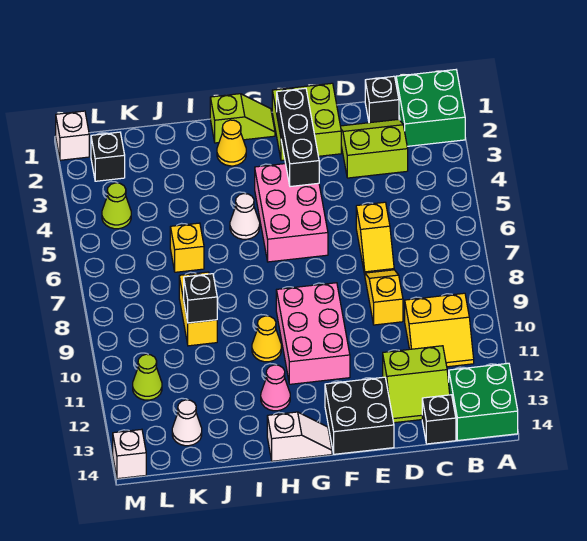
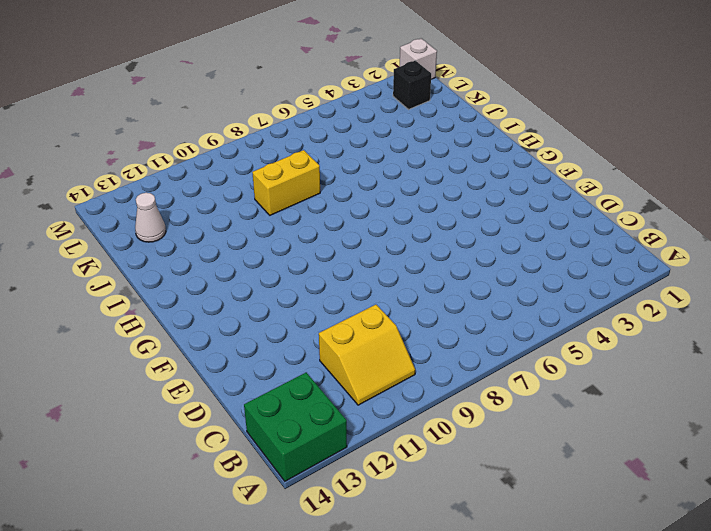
yellow slope B10:C11 level 1 top C -> yellow slope B10:C11 level 1 top 10
none -> green brick A1:B2 level 1
none -> black brick C1 level 1
none -> lime slope C2:D3 level 1 top 3

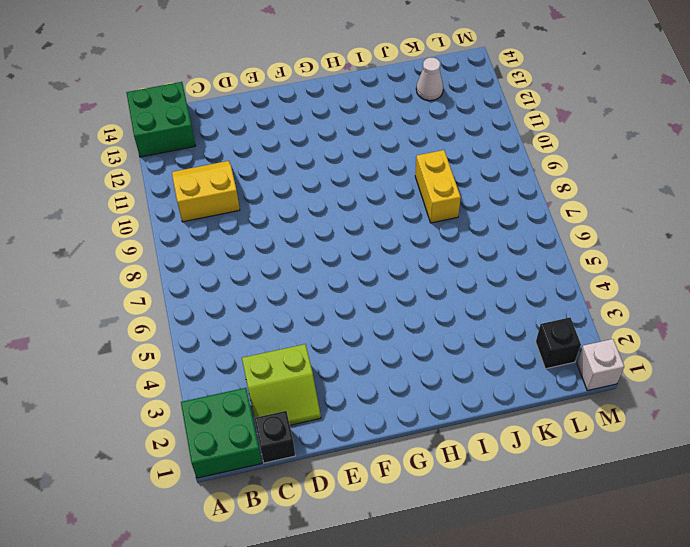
none -> lime slope C12:D13 level 1 top 12
none -> black brick C14 level 1
none -> yellow slope D6:D7 level 1 top 6

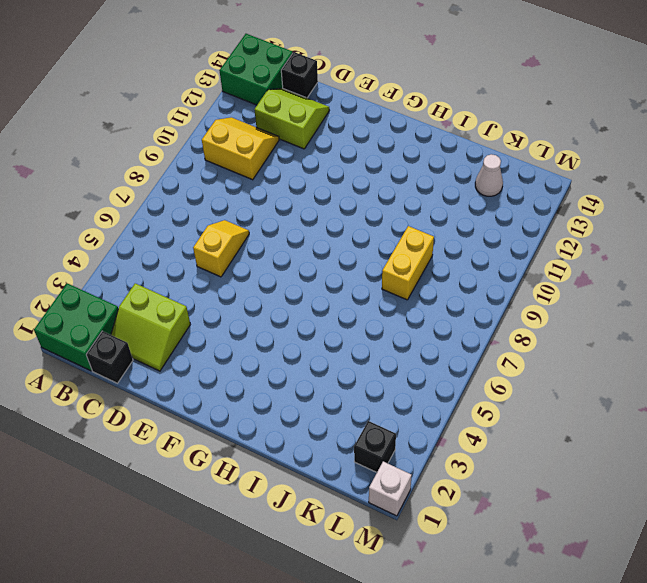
none -> yellow slope D8:D9 level 1 top 9
none -> lime brick E1:F2 level 1
none -> black brick E13:F14 level 1

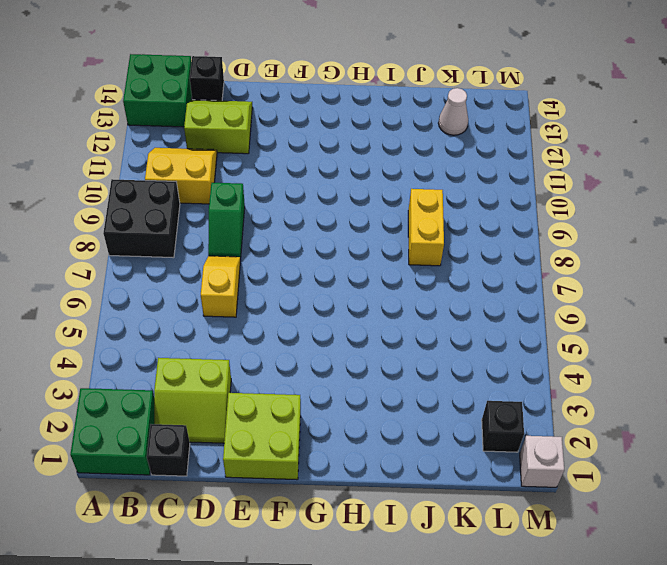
black brick A8:B9 level 1 -> black brick E13:F14 level 1
green slope D8:D9 level 1 top 9 -> yellow slope D8:D9 level 1 top 9
none -> pink brick F4:G6 level 1
none -> pink brick F9:G11 level 1
none -> lime slope G1:H1 level 1 top H

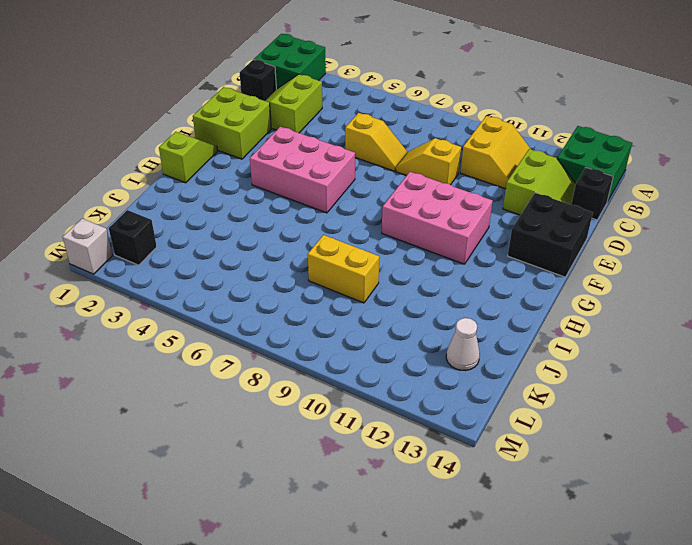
none -> white slope G14:H14 level 1 top H
none -> yellow cone H2 level 1
none -> white cone H5 level 1

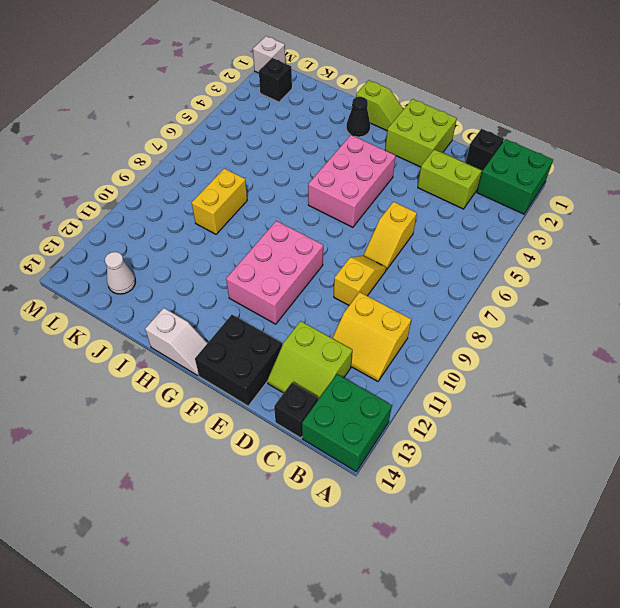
black cone H2 level 1 -> yellow cone H2 level 1
none -> white cone H5 level 1
none -> yellow cone H10 level 1
none -> pink cone H12 level 1

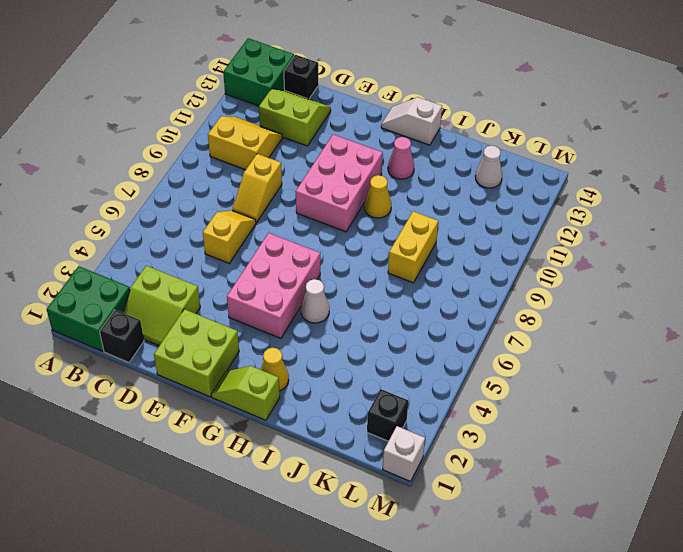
none -> black brick E13:F14 level 1
none -> yellow brick J6 level 1
none -> lime cone L4 level 1

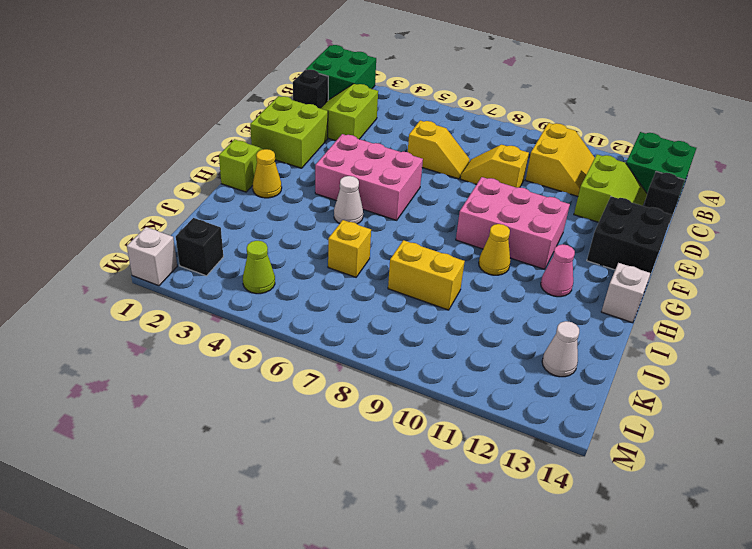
none -> lime cone L11 level 1
none -> white brick M14 level 1
none -> black brick F2:F4 level 2

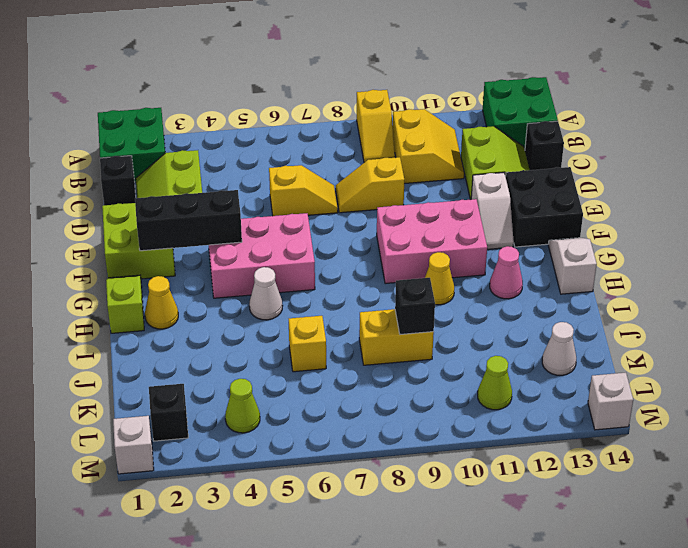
yellow slope A9:B9 level 1 top A -> none
white slope E12:F12 level 1 top E -> none

